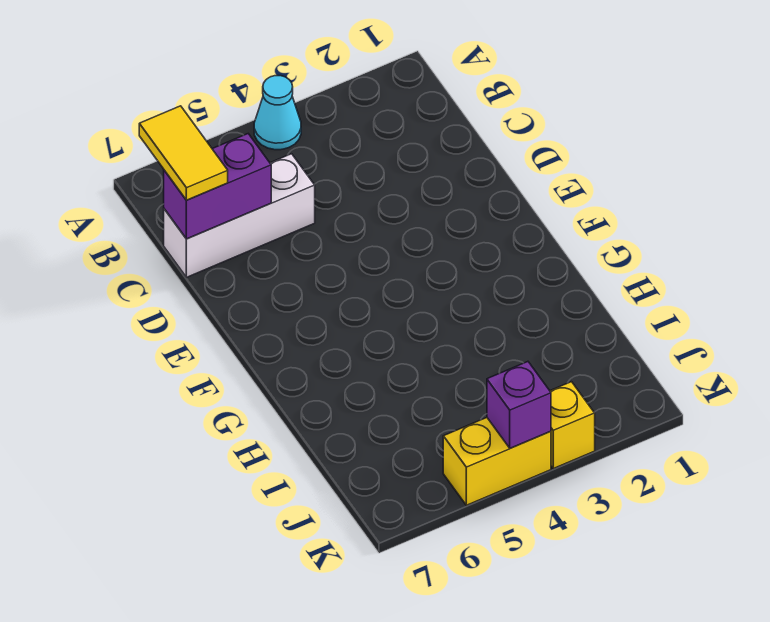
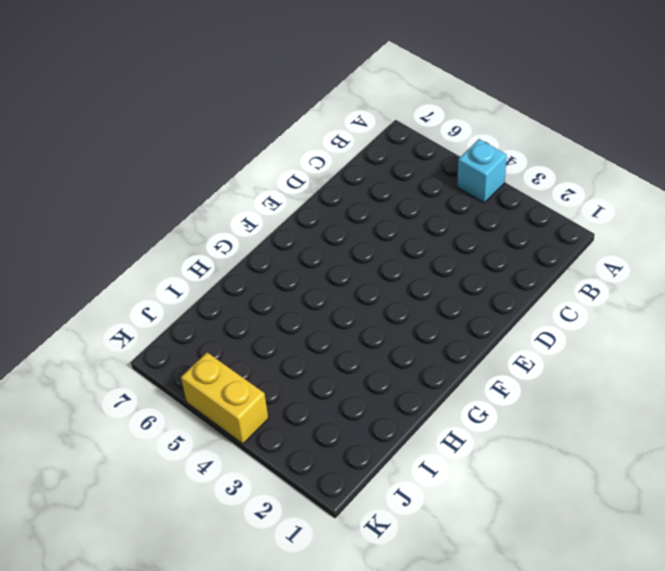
cyan brick A4 level 1 -> cyan cone A4 level 1
none -> white brick C5:C7 level 1
none -> yellow brick K3 level 1

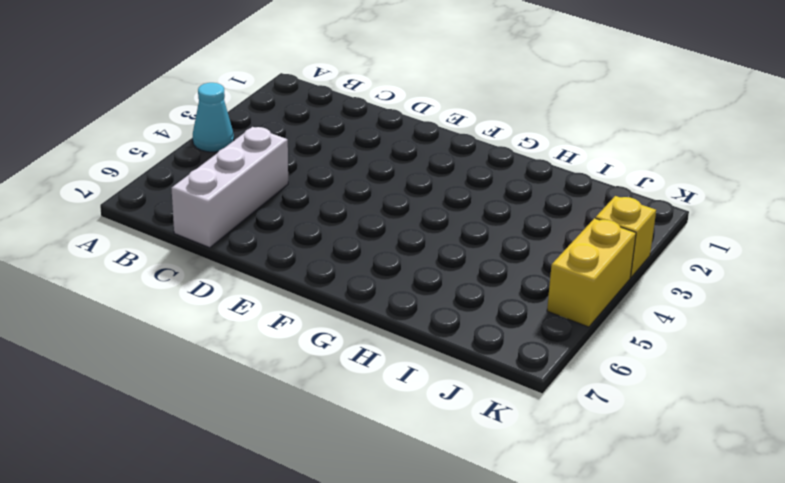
none -> purple brick C6:C7 level 2
none -> purple brick K4 level 2

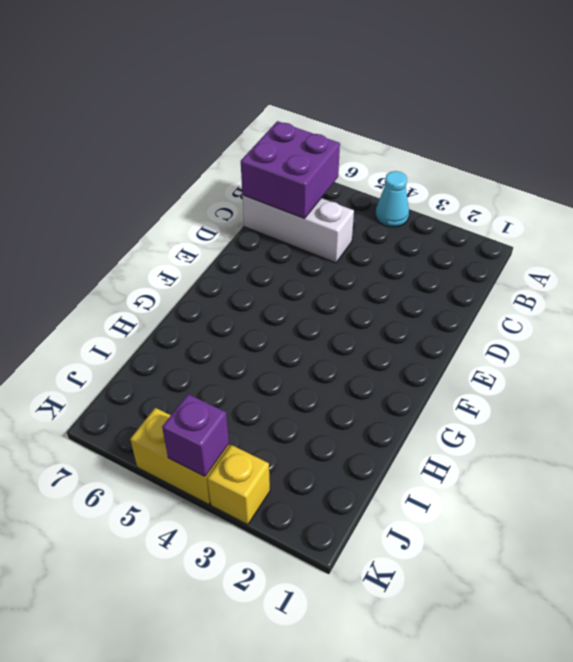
purple brick B6:C7 level 2 -> purple brick C6:C7 level 2
none -> yellow tile B7:C7 level 3

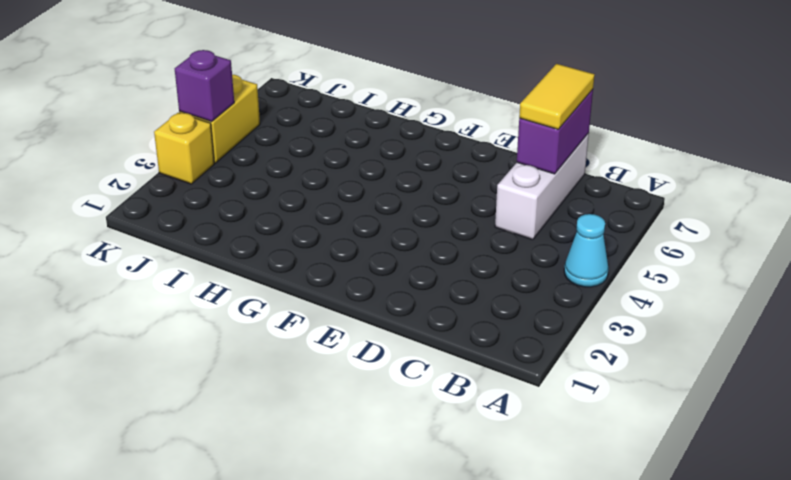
yellow tile C6:C7 level 3 -> yellow tile B7:C7 level 3

